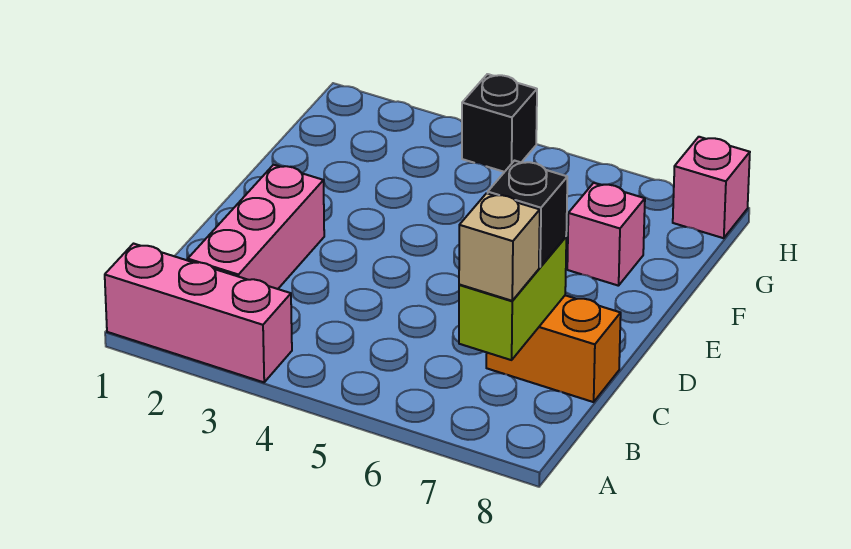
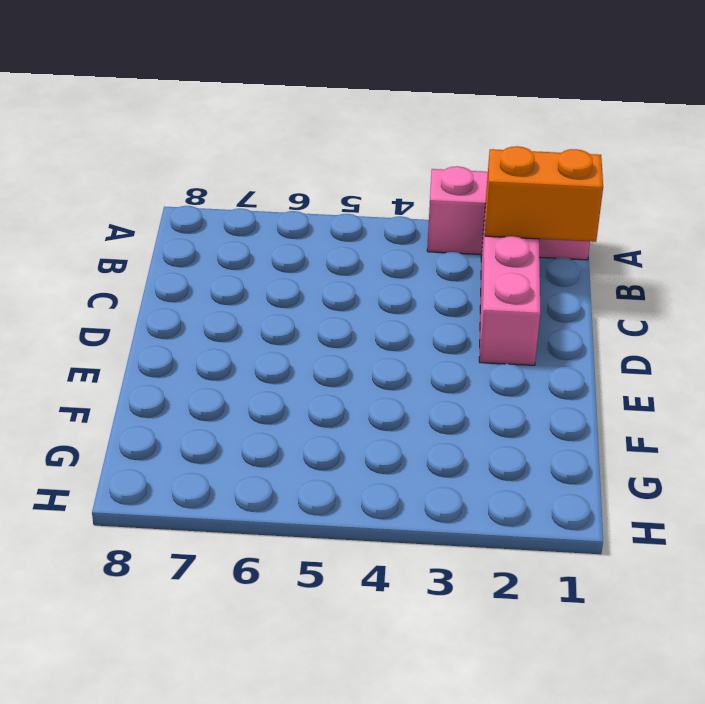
orange brick B1:B2 level 2 -> orange brick C7:C8 level 1
none -> pink brick F7 level 1
none -> black brick H4 level 1

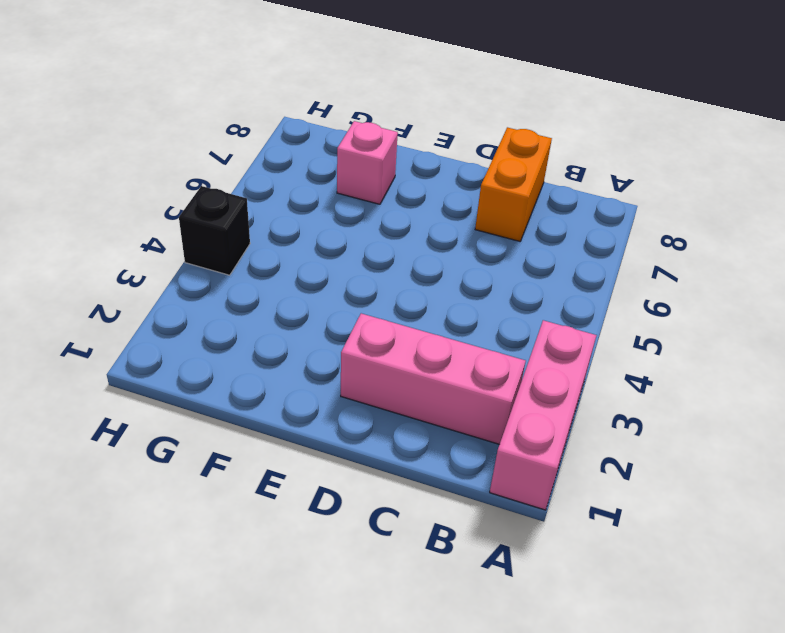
none -> pink brick H8 level 1
none -> lime brick B7:C7 level 2

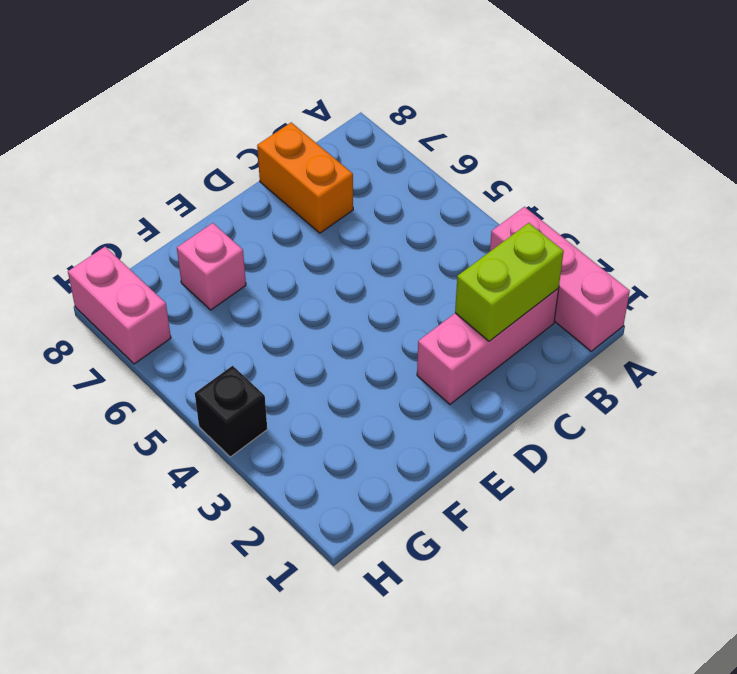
lime brick B2:C2 level 2 -> lime brick B7:C7 level 2
pink brick H7:H8 level 1 -> pink brick H8 level 1
none -> tan brick B7 level 3
none -> black brick C7 level 3

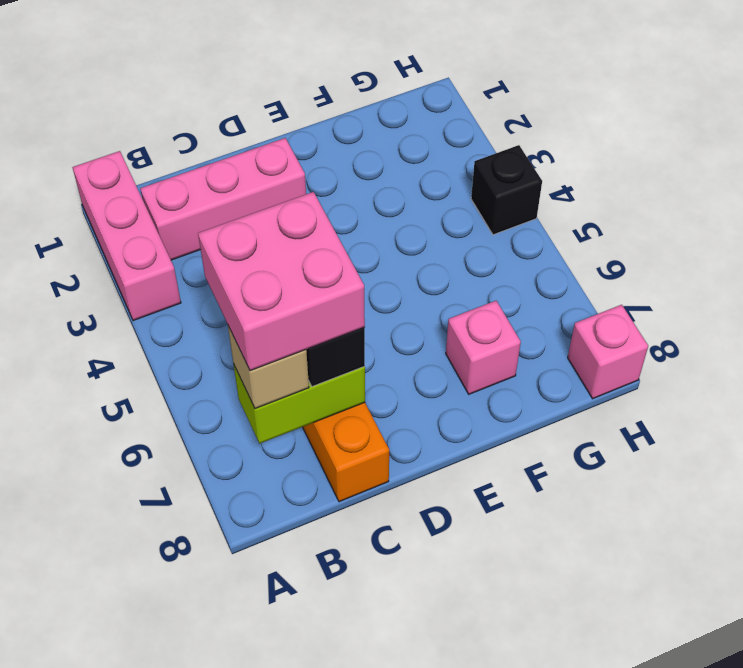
pink brick B6:C7 level 4 -> none

